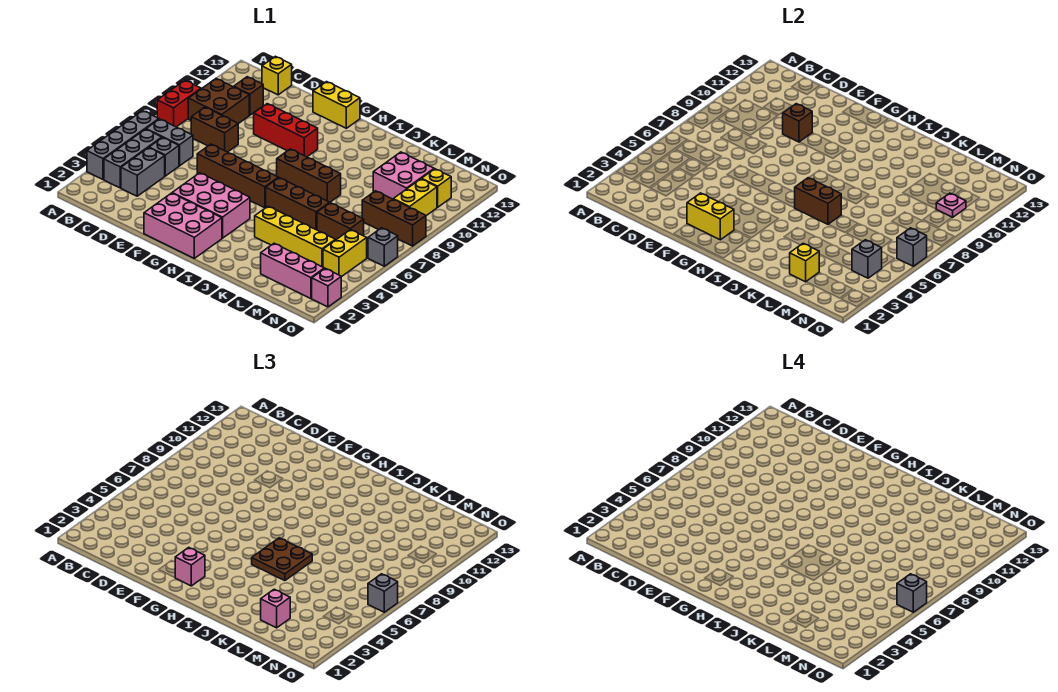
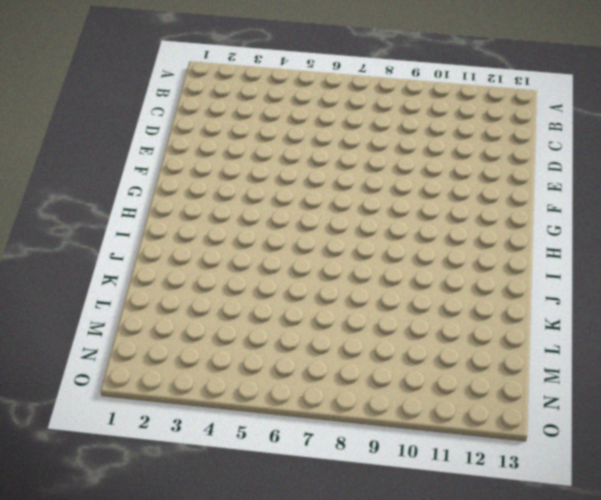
none -> grey brick A3:A6 level 1
none -> red brick A8:A9 level 1
none -> grey brick B3:B5 level 1
none -> grey brick B6:C6 level 1

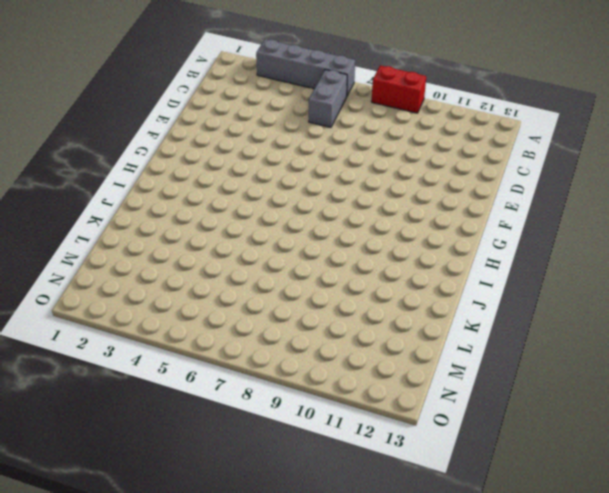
none -> grey brick B3:B5 level 1
none -> brown brick B9:C10 level 1
none -> grey brick C3:C4 level 1
none -> grey brick C5 level 1

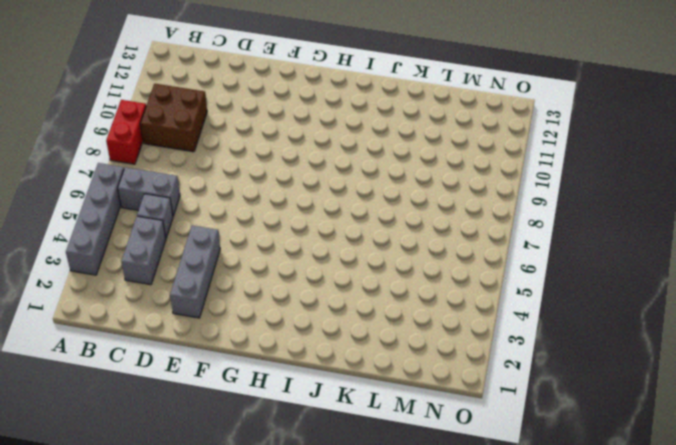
grey brick E2:E4 level 1 -> grey brick B3:B5 level 1
none -> brown brick C8:D8 level 1
none -> brown brick C11 level 1
none -> yellow brick C13 level 1
none -> brown brick E6:H6 level 1

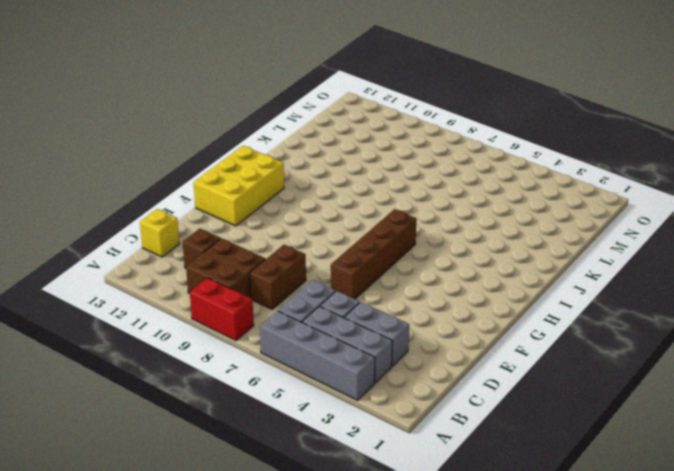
yellow brick F12:H13 level 1 -> yellow brick F13:G13 level 1
none -> red brick E10:G10 level 1
none -> pink brick F1:H2 level 1
none -> pink brick F3:H4 level 1
none -> brown brick H8:J8 level 1

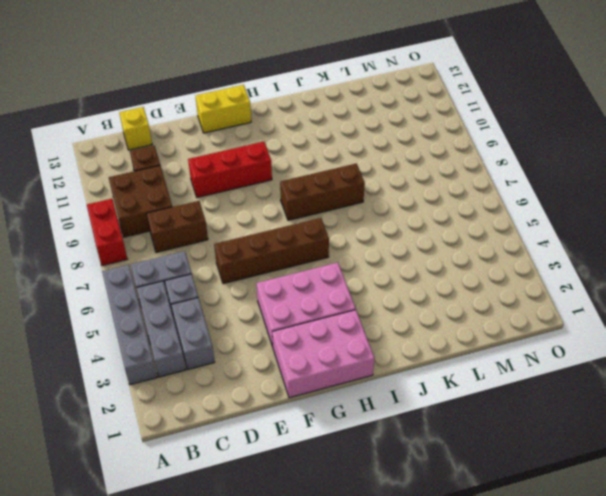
none -> brown brick I6:K6 level 1
none -> yellow brick J4:M4 level 1
none -> pink brick L2:N2 level 1
none -> brown brick L6:M6 level 1

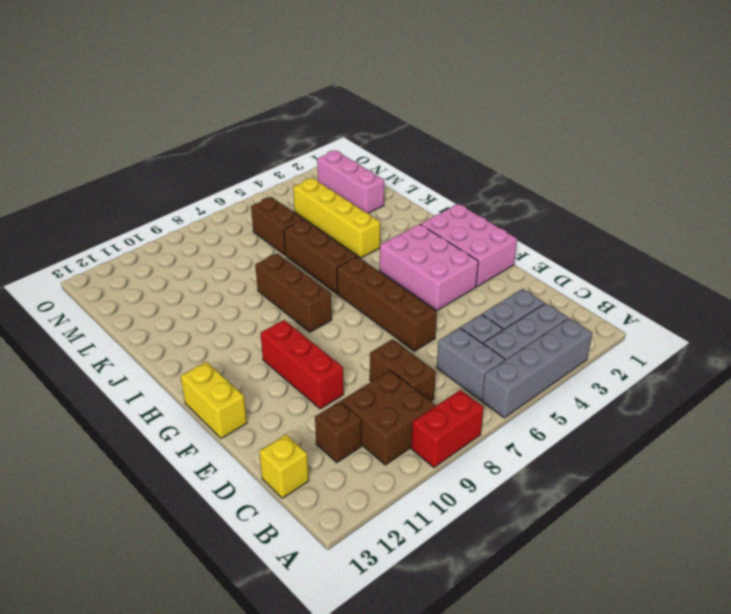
none -> pink brick L10:M11 level 1
none -> brown brick M8:O8 level 1
none -> yellow brick N4:N5 level 1
none -> yellow brick N9:N10 level 1

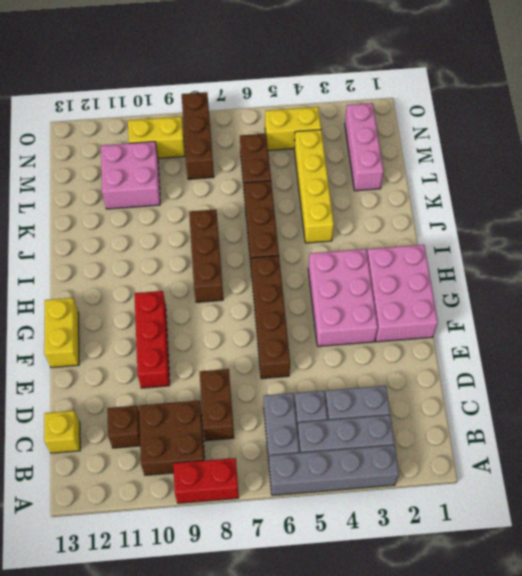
none -> yellow brick N11 level 1
none -> pink brick O2 level 1
none -> grey brick O6 level 1
none -> brown brick E10 level 2

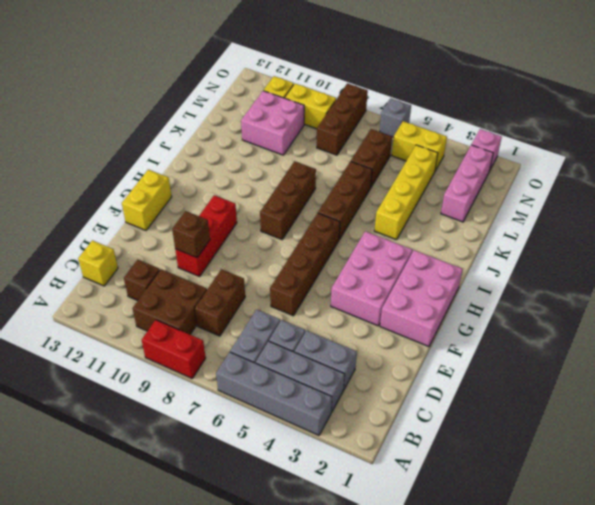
none -> yellow brick F2:G2 level 2
none -> brown brick I6:J6 level 2
none -> yellow brick L2 level 2
none -> grey brick N4 level 2

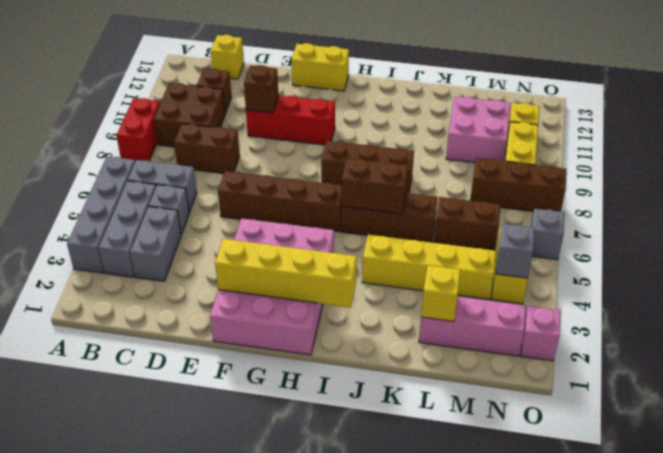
yellow brick F2:I2 level 2 -> yellow brick F2:G2 level 2
none -> pink plate N10 level 2
none -> grey brick O6 level 2
none -> pink brick G2 level 3
none -> brown plate I5:J6 level 3

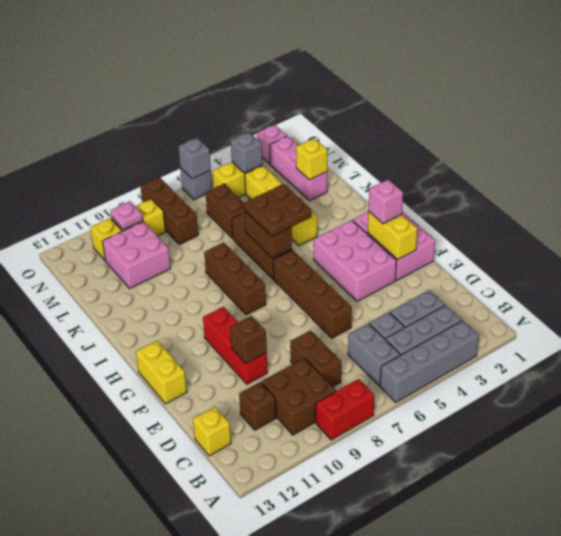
none -> pink brick L2 level 3
none -> grey brick O6 level 3
none -> grey brick O6 level 4

